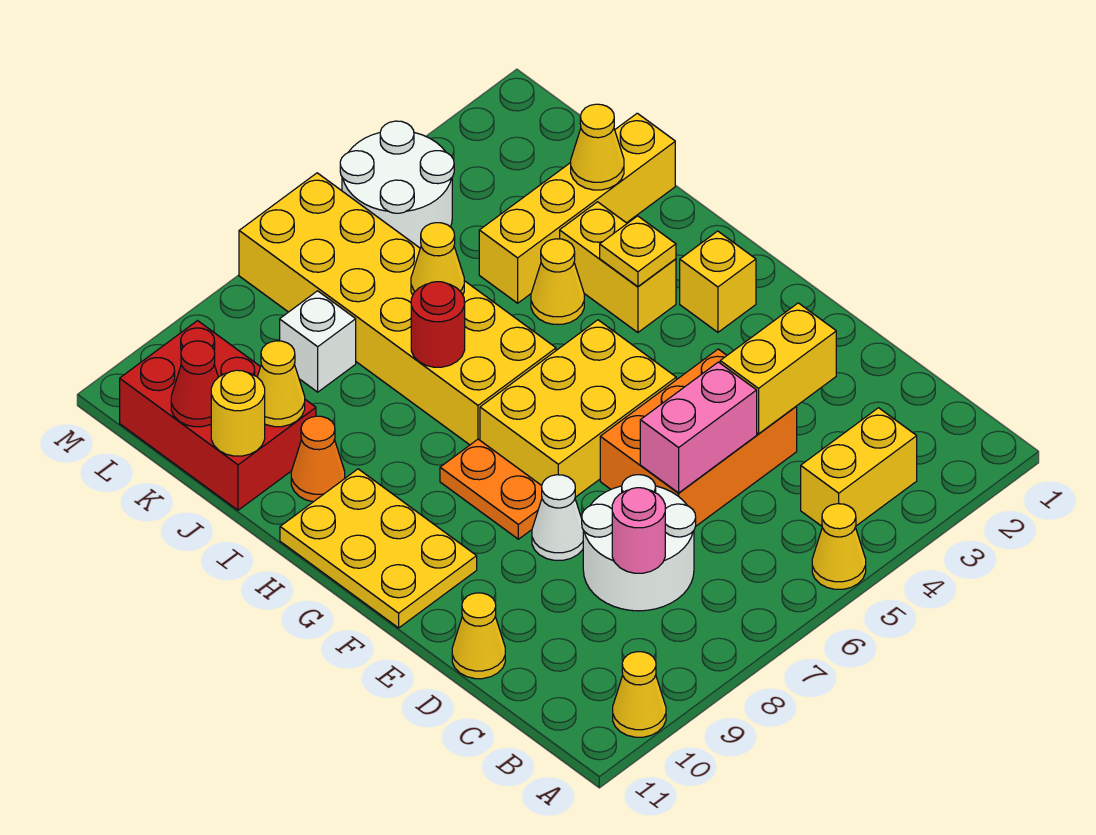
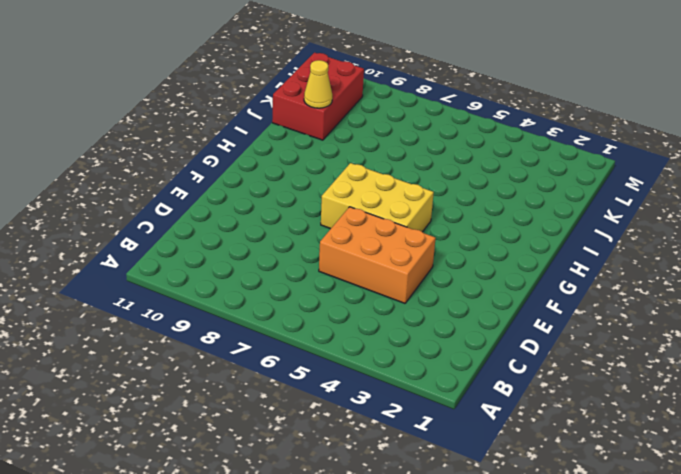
none -> yellow cone A5 level 1
none -> yellow cone A10 level 1
none -> yellow brick B3:B4 level 1

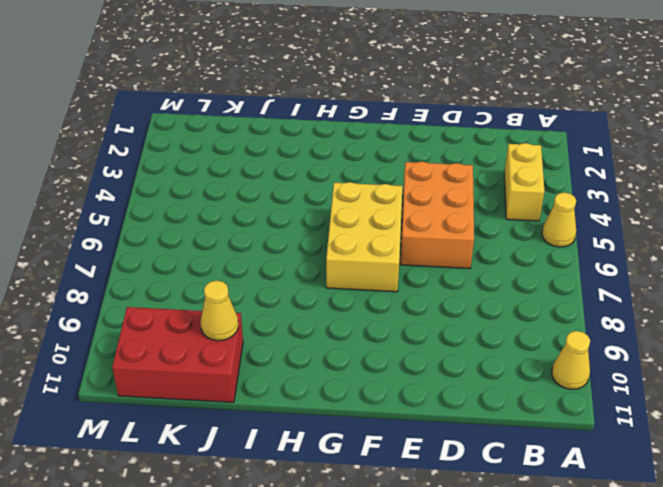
none -> white round brick C7:D8 level 1
none -> yellow cone D11 level 1
none -> white cone E8 level 1

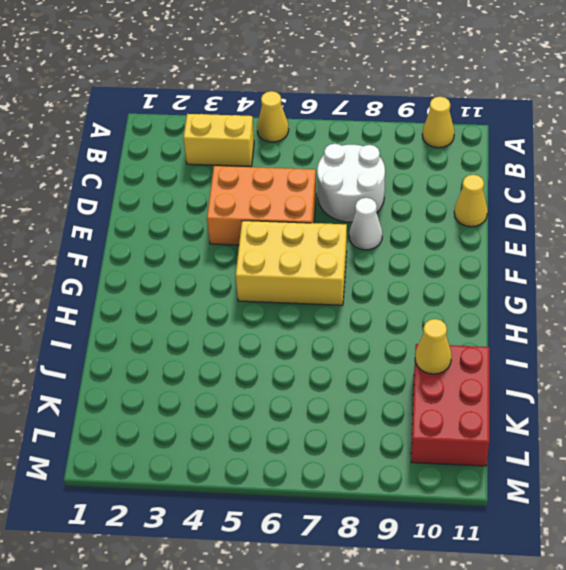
none -> orange plate F8:G8 level 1
none -> yellow plate F10:H11 level 1
none -> yellow brick G2 level 1

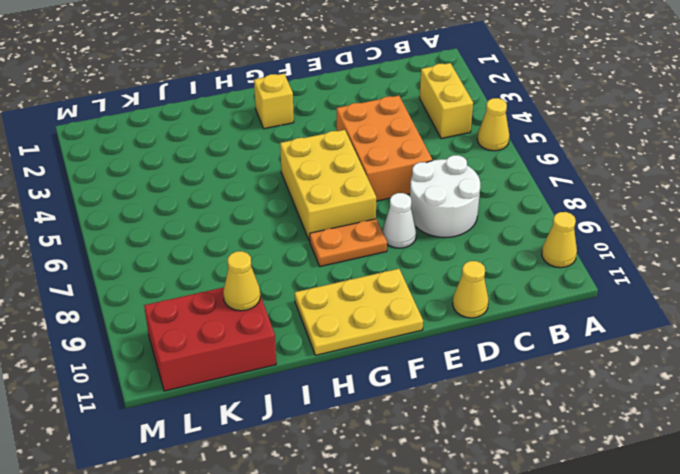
none -> yellow brick H3:I3 level 1
none -> yellow brick H6:M7 level 1
none -> yellow cone I4 level 1

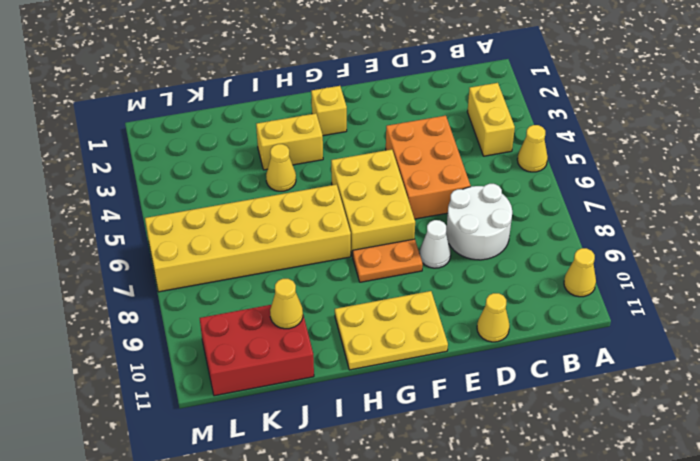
none -> orange cone I10 level 1
none -> yellow brick J1:J4 level 1
none -> white brick K8 level 1

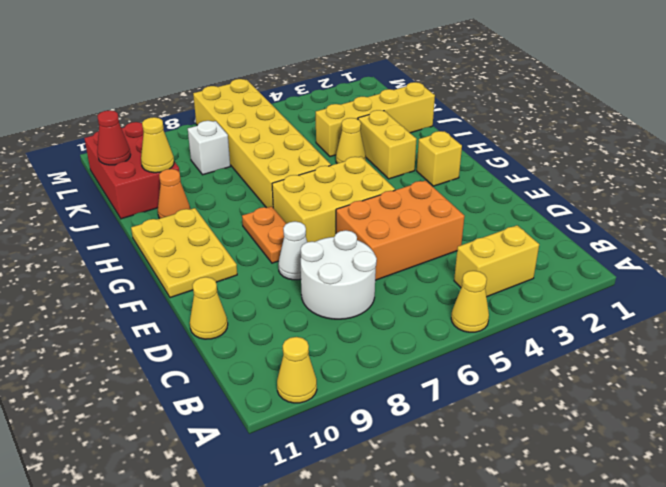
none -> white round brick L4:M5 level 1
none -> pink round brick C8 level 2
none -> yellow brick D3:D4 level 2

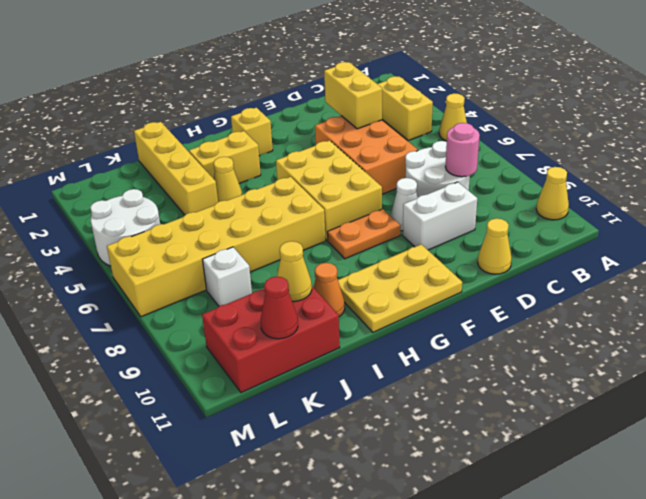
white brick D9:E9 level 1 -> none
none -> pink brick D5:D6 level 2
none -> yellow plate H3 level 2
none -> red round brick I7 level 2

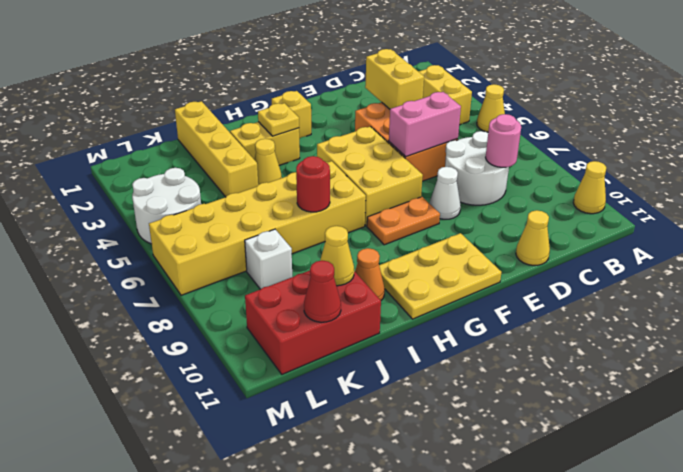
pink brick D6:E6 level 2 -> pink brick D5:D6 level 2
none -> yellow cone J2 level 2
none -> yellow cone J6 level 2
none -> yellow round brick J11 level 2

